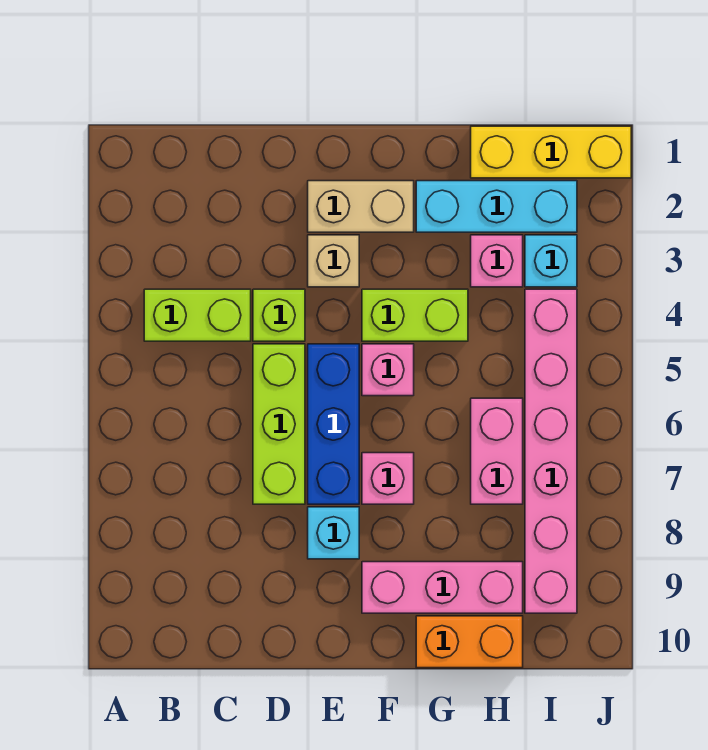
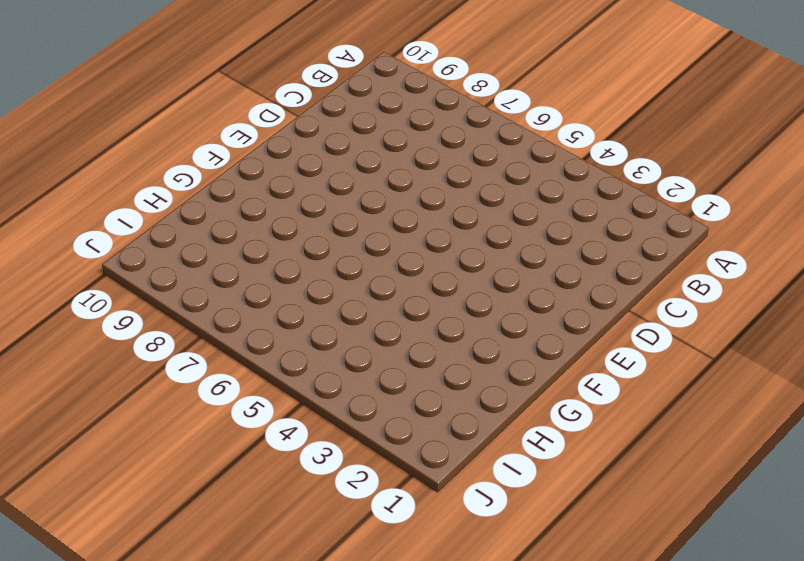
none -> lime brick B4:C4 level 1
none -> lime brick D4 level 1
none -> lime brick D5:D7 level 1

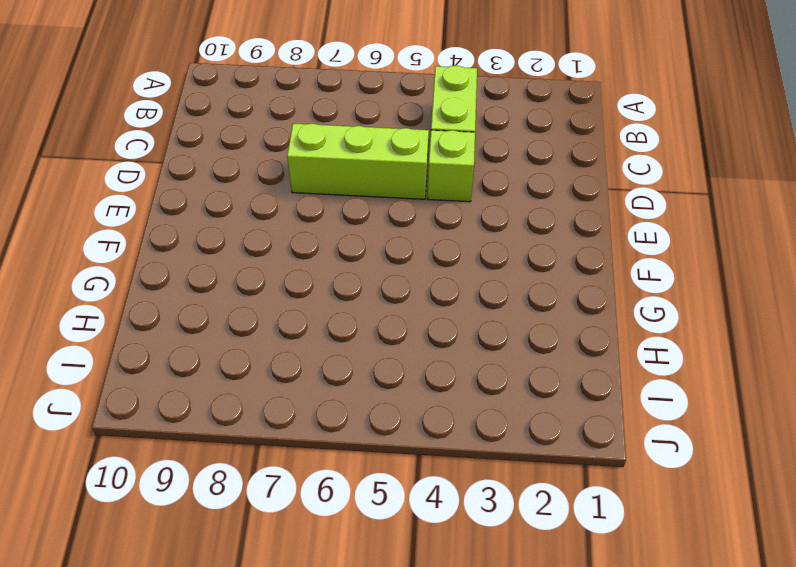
none -> tan brick E2:F2 level 1
none -> tan brick E3 level 1
none -> blue brick E5:E7 level 1

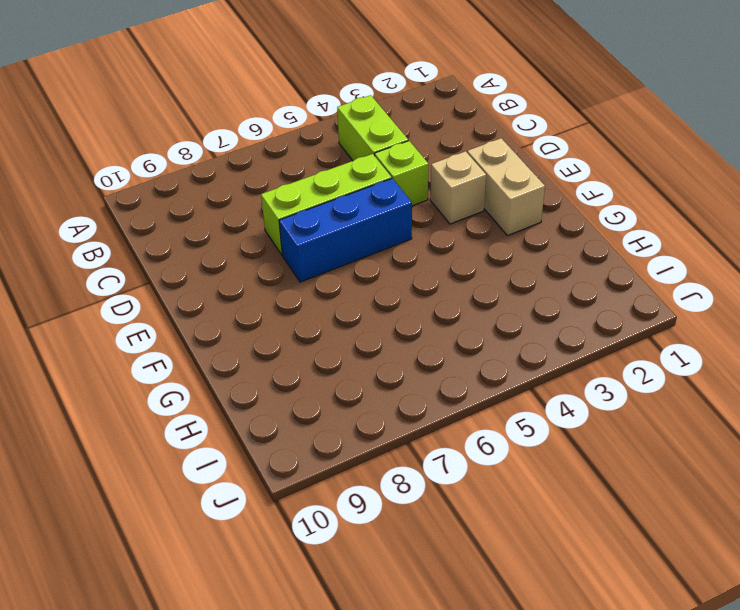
none -> cyan brick E8 level 1
none -> lime brick F4:G4 level 1
none -> pink brick F5 level 1

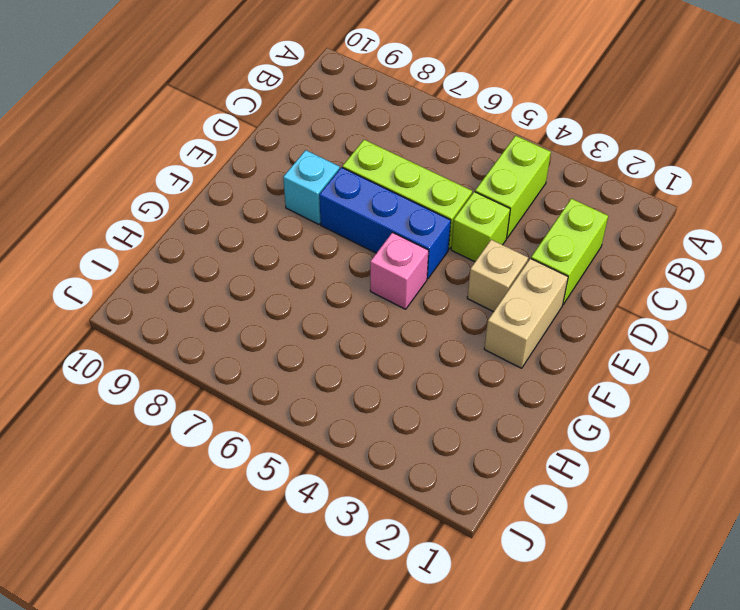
lime brick C2:D2 level 1 -> lime brick F4:G4 level 1
none -> pink brick F7 level 1
none -> pink brick F9:H9 level 1
none -> cyan brick G2:I2 level 1

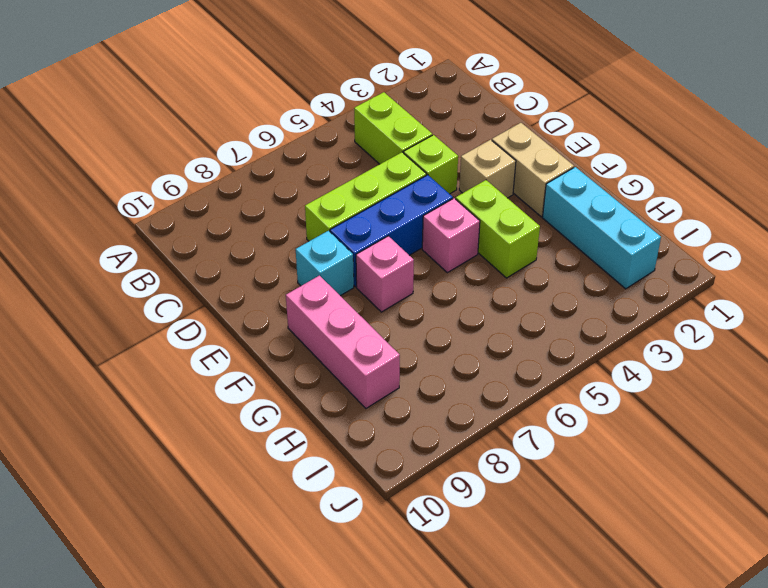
none -> orange brick G10:H10 level 1
none -> yellow brick H1:J1 level 1
none -> pink brick H3 level 1

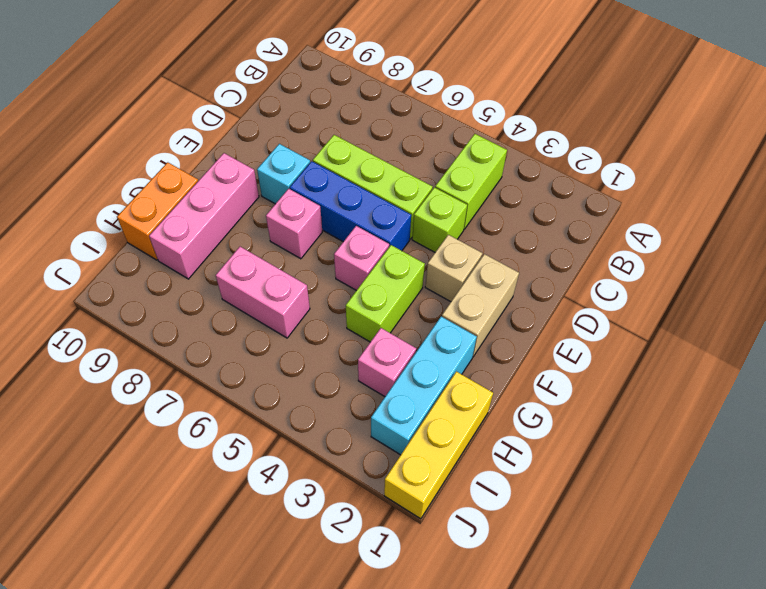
none -> cyan brick I3 level 1
none -> pink brick I4:I9 level 1

